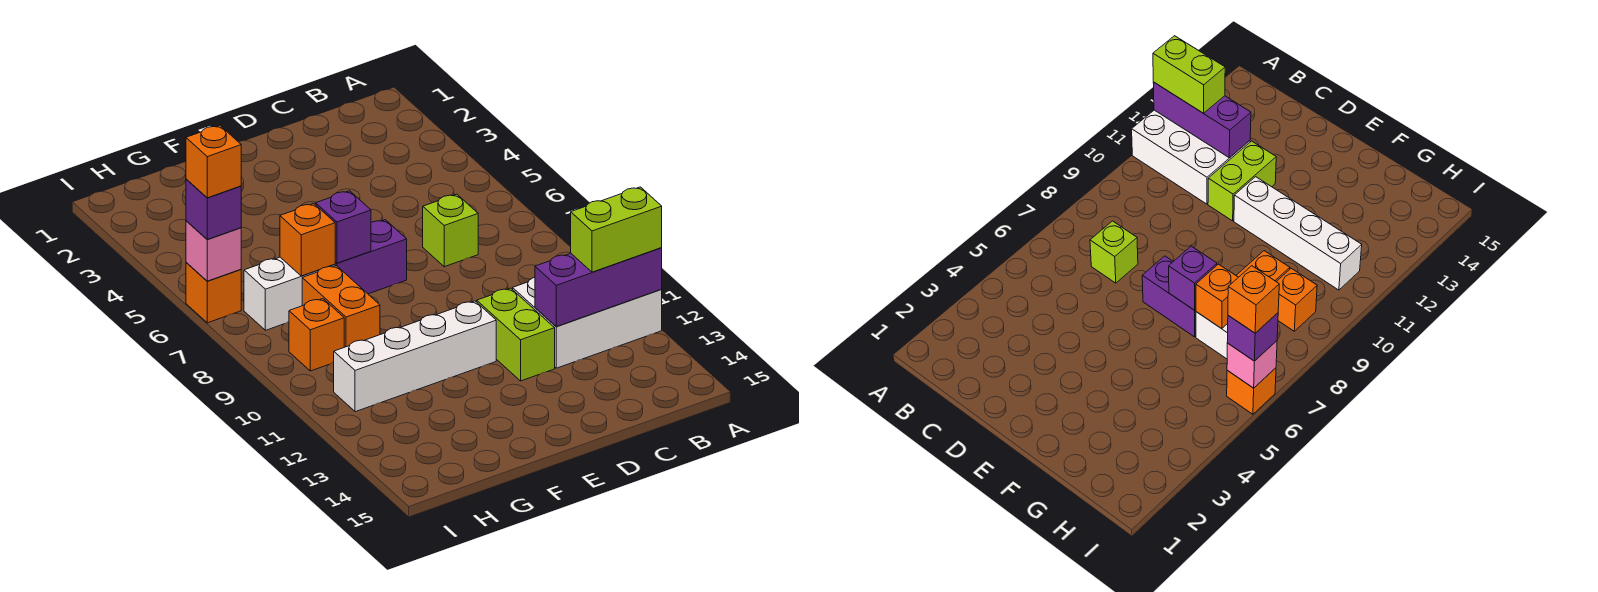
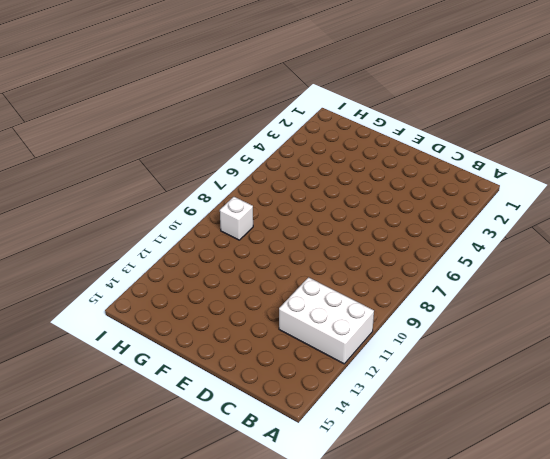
white brick H9 level 1 -> orange brick H9 level 1
none -> lime brick C7 level 1
none -> lime brick D11:D12 level 1
none -> purple brick E7:F7 level 1

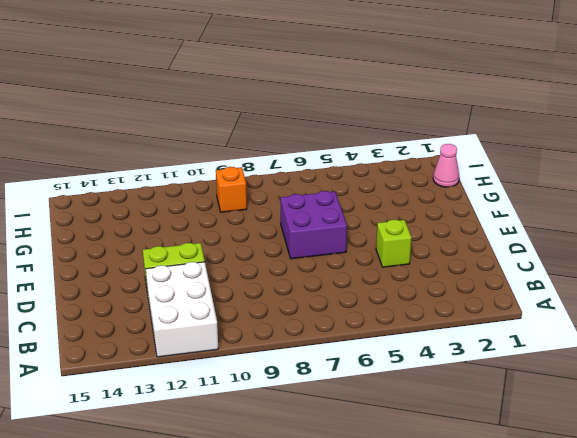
lime brick D4 level 1 -> lime brick C7 level 1
purple brick E6:F7 level 1 -> purple brick E7:F7 level 1
pink cone H1 level 1 -> none
none -> white brick E11:H11 level 1
none -> white brick G7:H7 level 1
none -> orange brick G8:G9 level 1

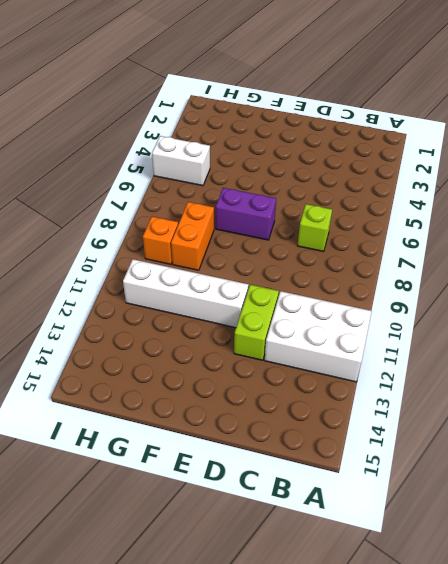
white brick H5:I5 level 1 -> white brick G7:H7 level 1
none -> orange brick I6 level 1
none -> purple brick A12:C12 level 2
none -> purple brick F7 level 2

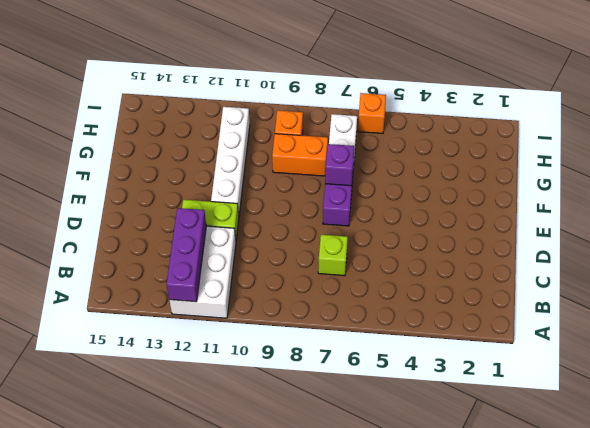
none -> orange brick G7 level 2
none -> pink brick I6 level 2
none -> lime brick A12:B12 level 3

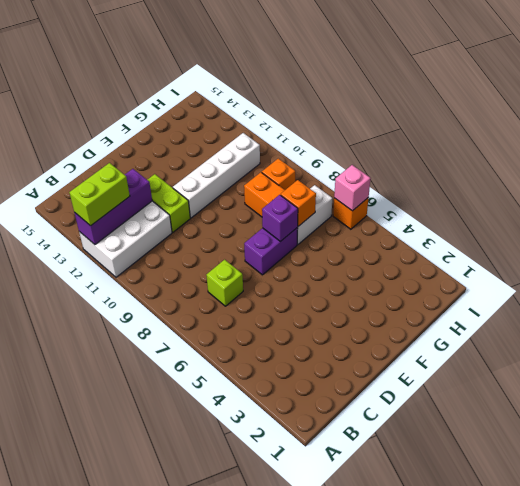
none -> purple brick I6 level 3
none -> orange brick I6 level 4

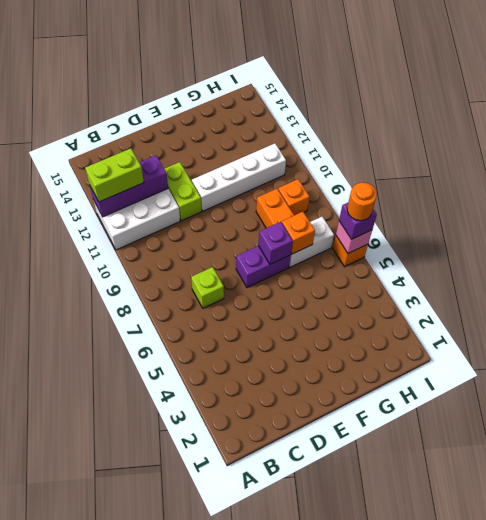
orange round brick I6 level 4 -> orange brick I6 level 4

